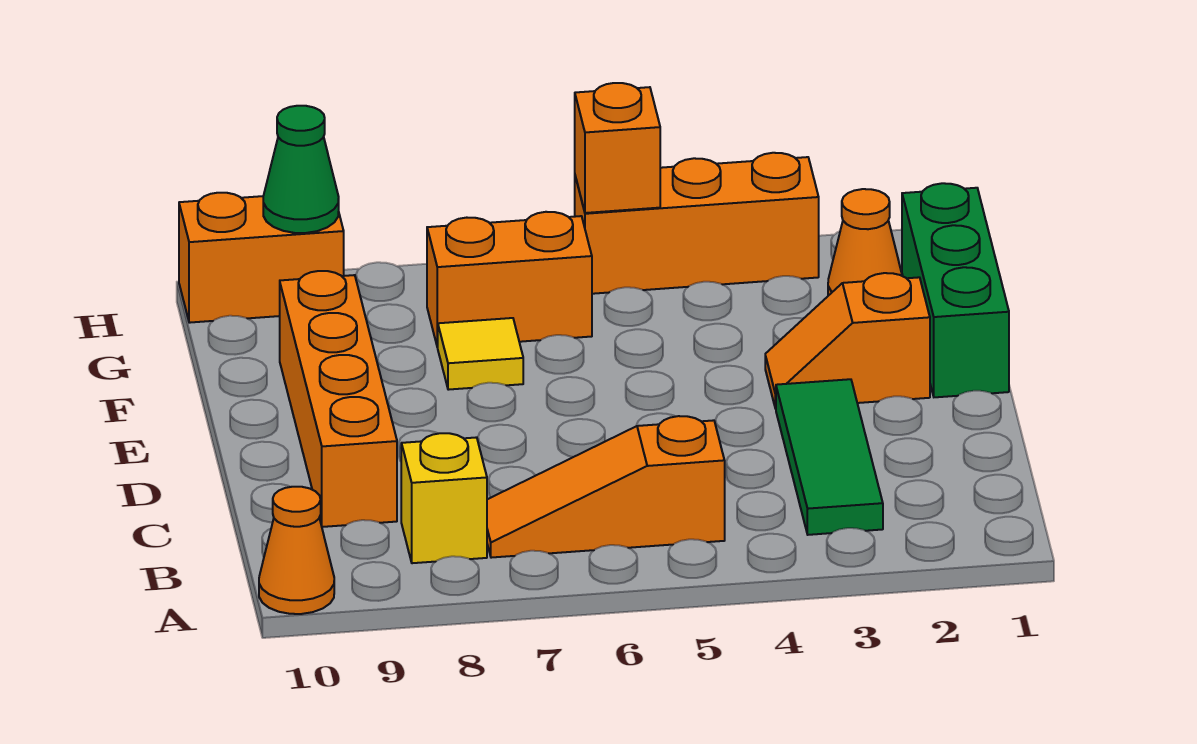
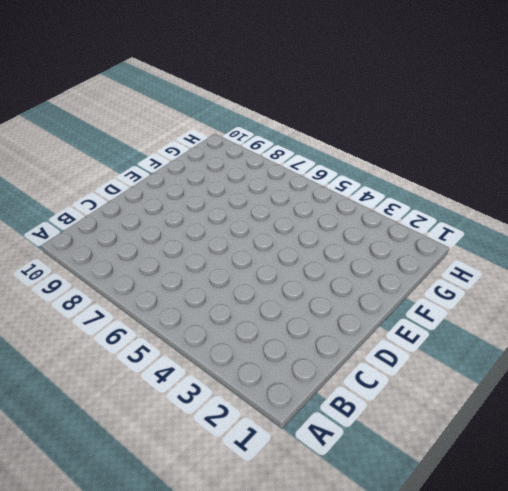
none -> orange cone A10 level 1
none -> green tile B3:D3 level 1
none -> orange slope B5:B7 level 1 top 5

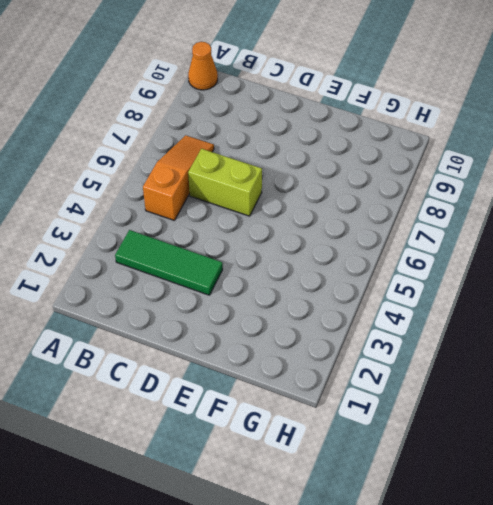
lime brick C6:D6 level 1 -> none
none -> yellow brick B8 level 1
none -> orange brick C9:F9 level 1
none -> green brick E1:G1 level 1

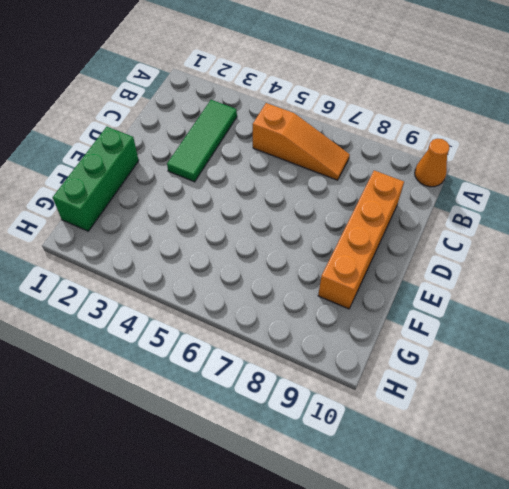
none -> yellow brick B8 level 1
none -> orange slope E2:E3 level 1 top 2
none -> yellow tile F7 level 1

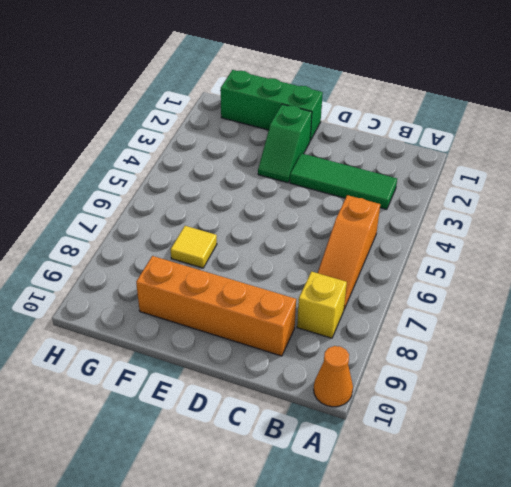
green slope E2:E3 level 1 top 2 -> orange slope E2:E3 level 1 top 2
none -> orange cone G2 level 1
none -> orange brick G6:G7 level 1
none -> orange brick H3:H5 level 1

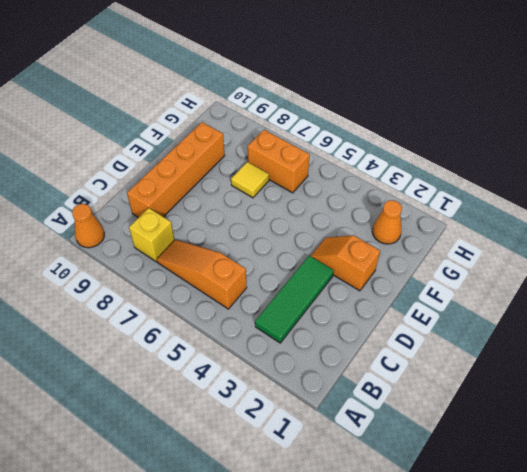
none -> green brick E1:G1 level 1
none -> orange brick H3:H5 level 1
none -> orange brick H9:H10 level 1

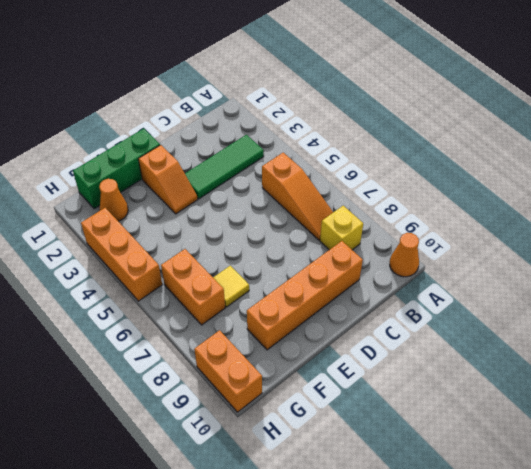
none -> orange brick H5 level 2
none -> green cone H9 level 2

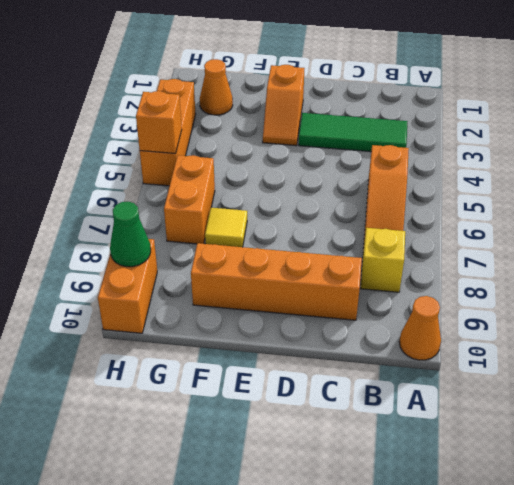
none -> green brick E1:G1 level 1

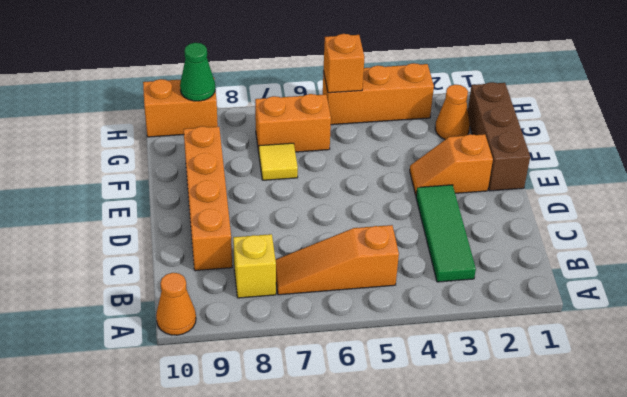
brown brick E1:G1 level 1 -> green brick E1:G1 level 1

